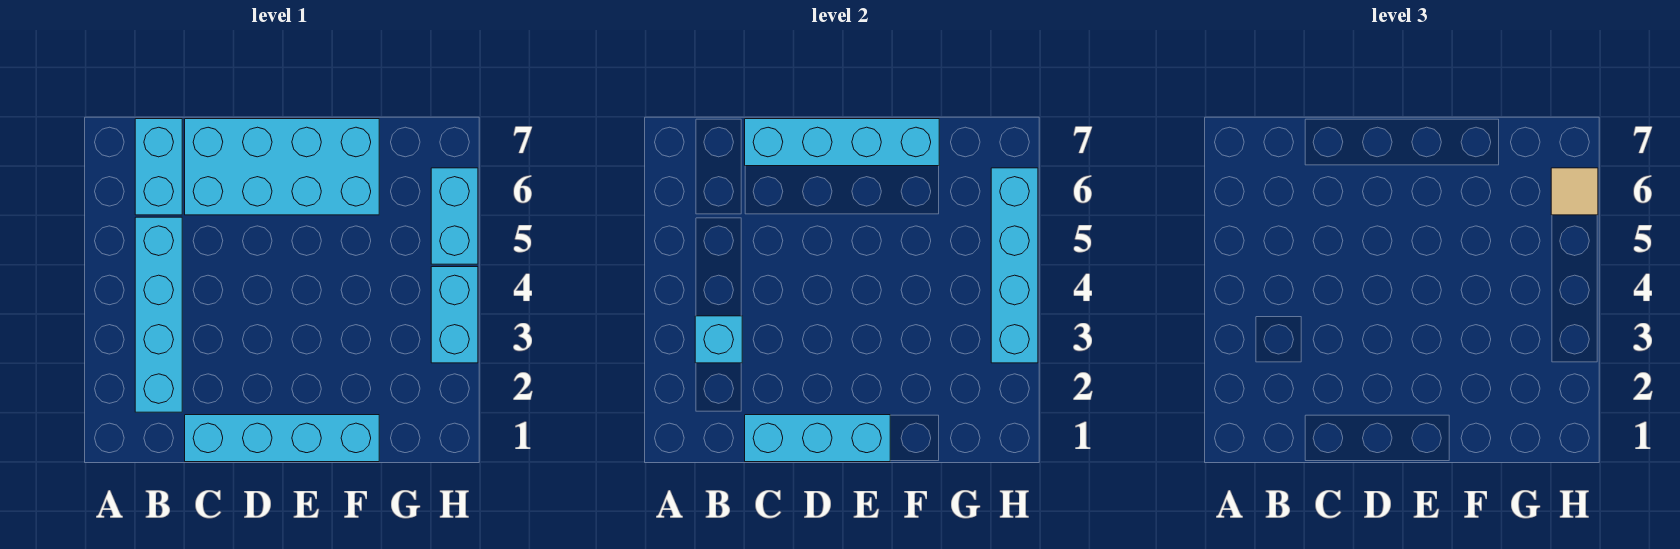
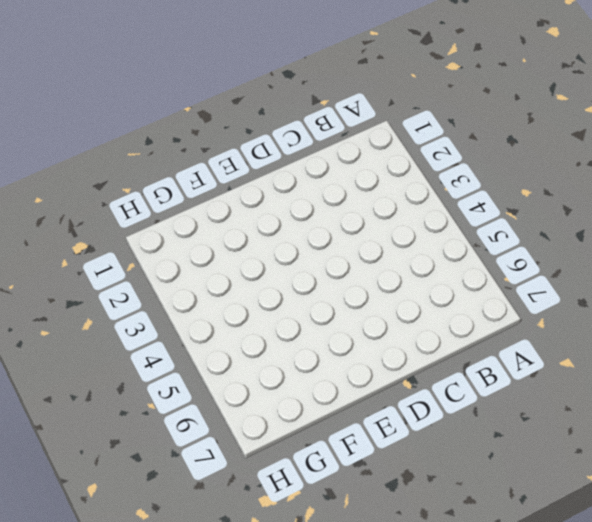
none -> cyan brick B2:B5 level 1
none -> cyan brick B6:B7 level 1

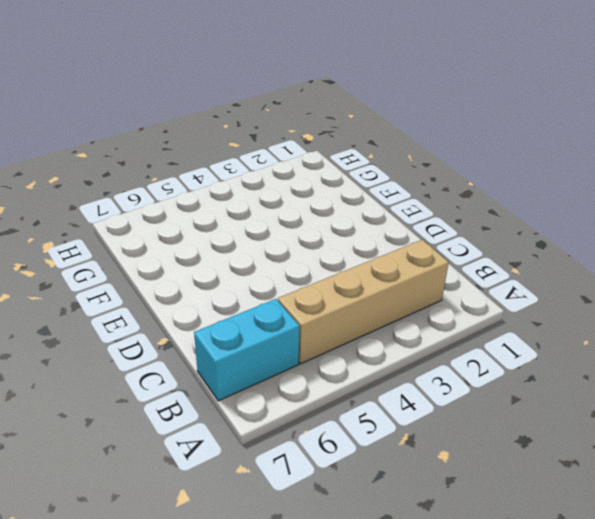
tan brick B2:B5 level 1 -> cyan brick B2:B5 level 1
none -> cyan brick C1:F1 level 1
none -> cyan brick C6:F7 level 1

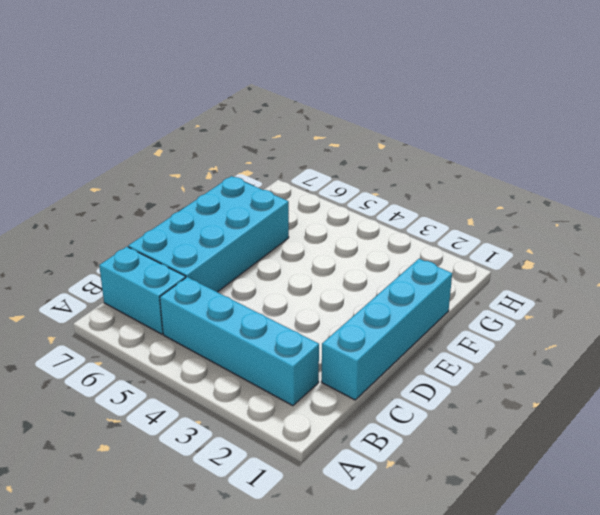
none -> cyan brick H3:H4 level 1
none -> cyan brick H5:H6 level 1

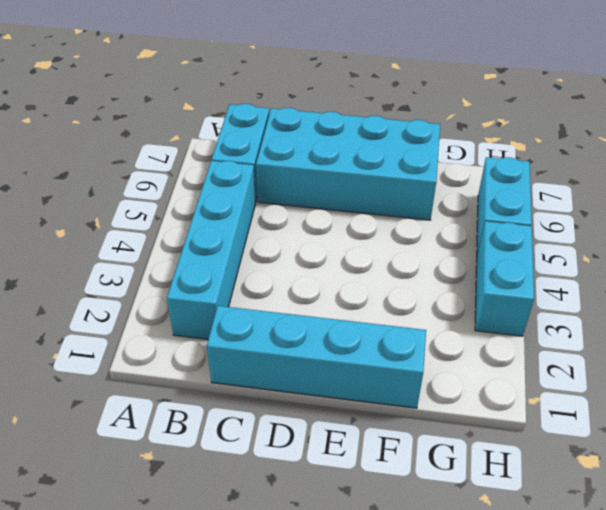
none -> cyan brick B3 level 2
none -> cyan brick C1:E1 level 2

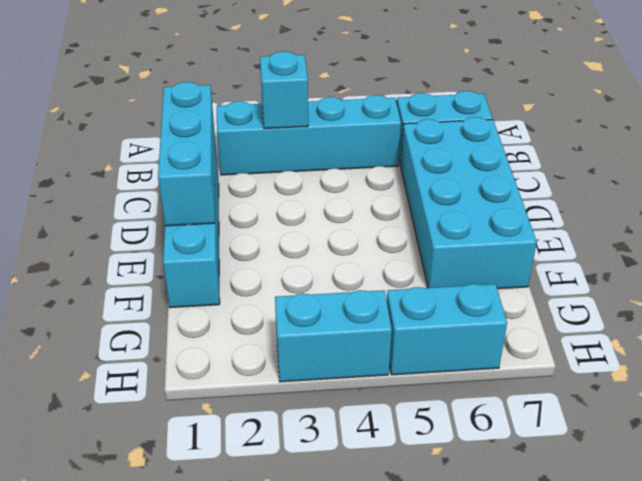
none -> cyan brick C7:F7 level 2
none -> cyan brick H3:H6 level 2

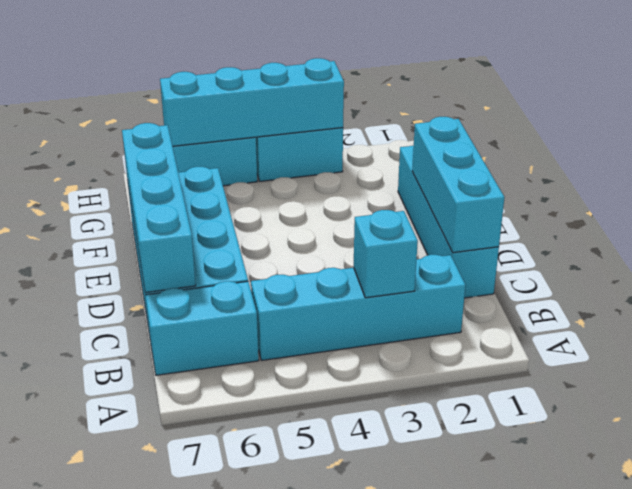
none -> tan tile H6 level 3

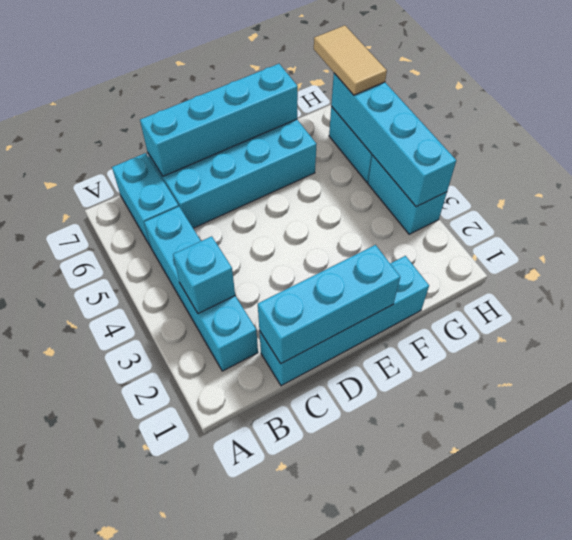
tan tile H6:H7 level 3 -> tan tile H6 level 3

